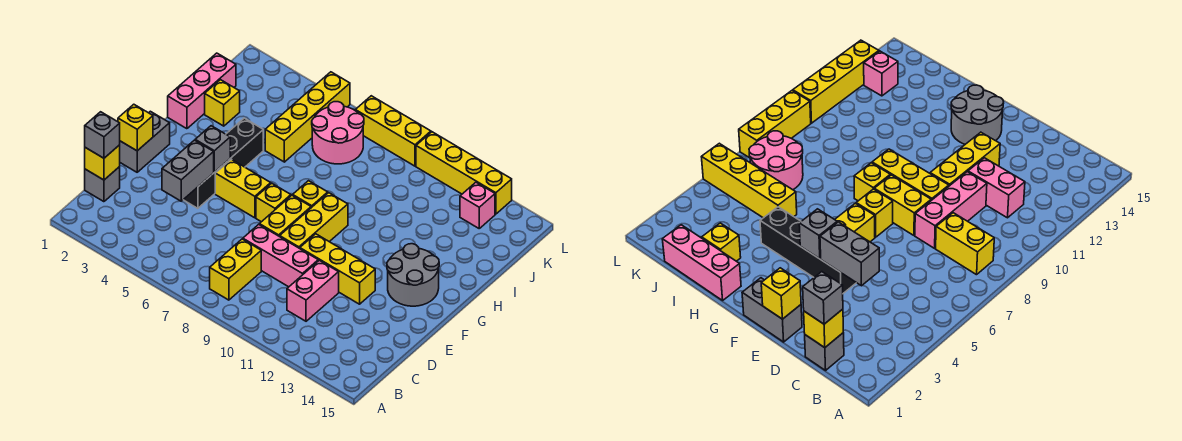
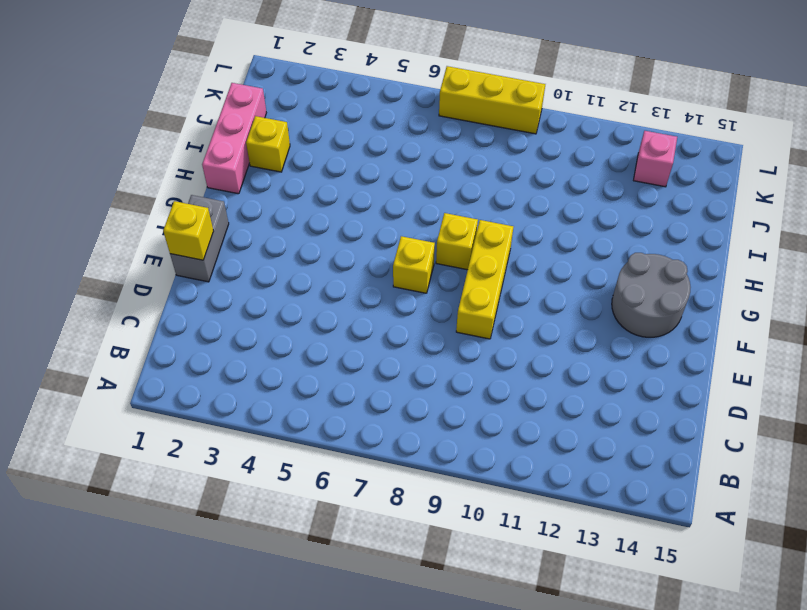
none -> yellow brick B8:C8 level 1
none -> grey brick C1 level 1
none -> pink brick C11:D11 level 1

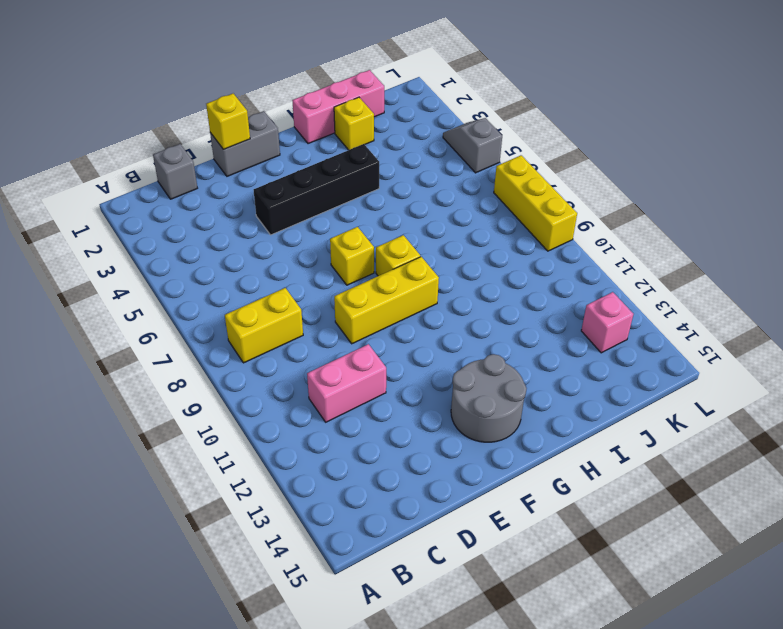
grey slope L4:L5 level 1 top 5 -> yellow brick I5:L5 level 1
none -> pink brick D8:D10 level 1
none -> yellow brick E8:F8 level 1
none -> yellow brick E10:E12 level 1

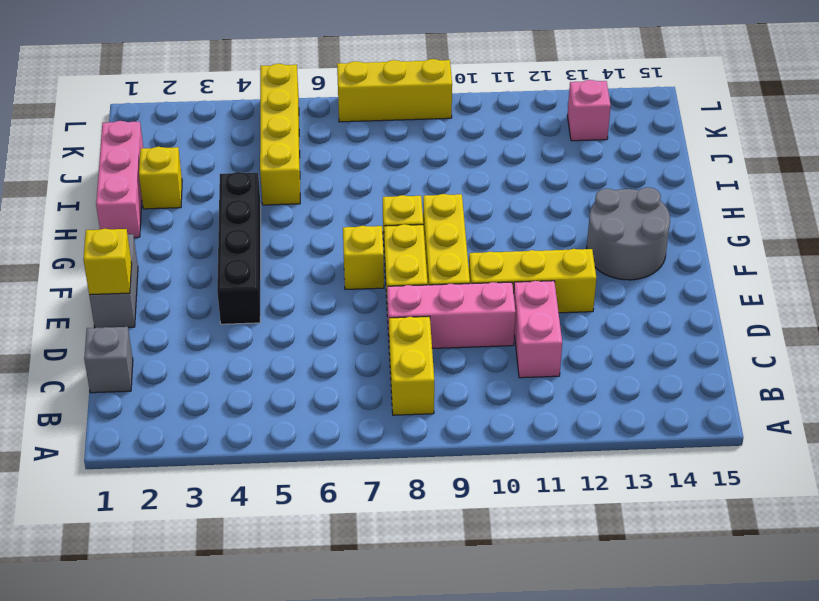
none -> yellow brick F5:F6 level 1
none -> pink round brick J6:K7 level 1
none -> yellow brick L10:L13 level 1

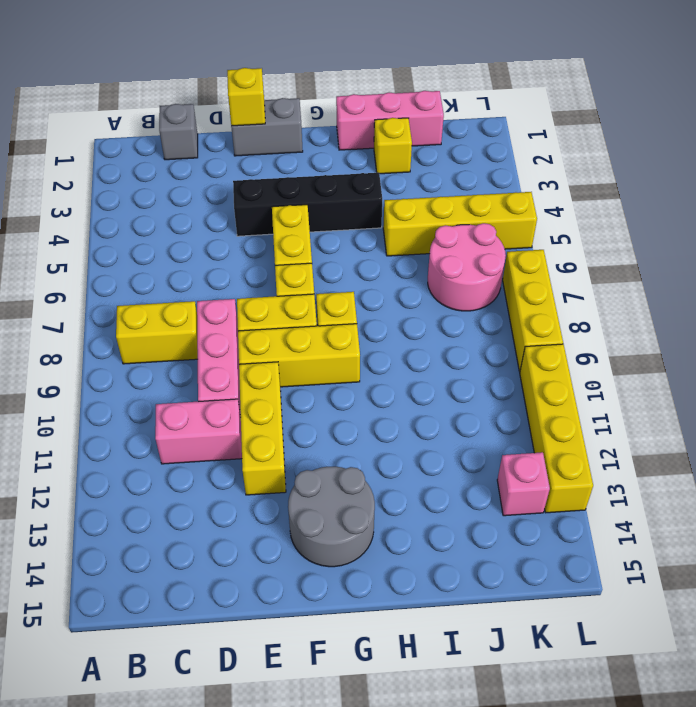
none -> yellow brick C1 level 2
none -> grey brick D4:E4 level 2
none -> grey brick F4 level 2

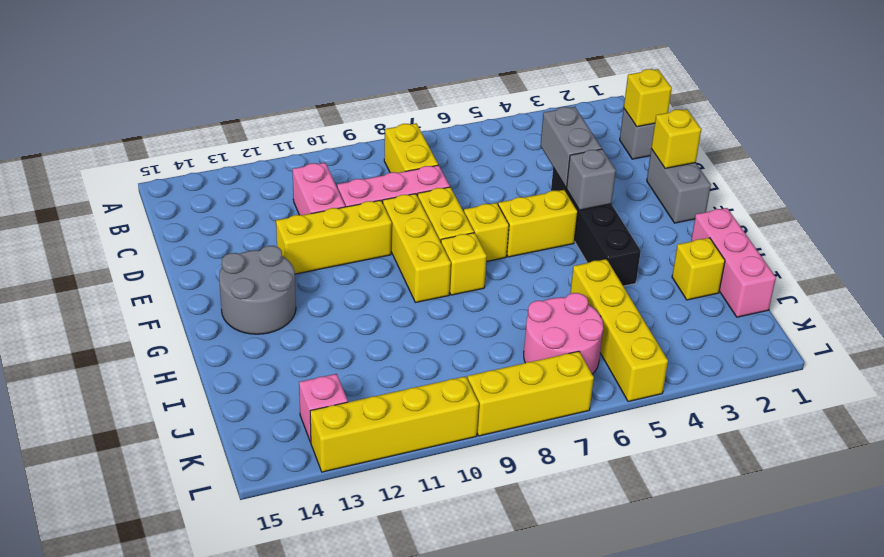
none -> grey brick C1 level 3

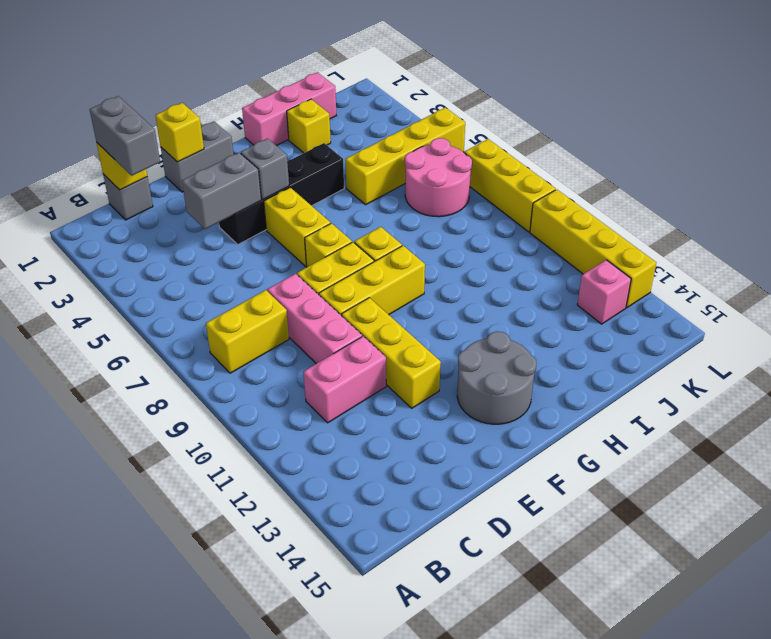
grey brick C1:C2 level 3 -> grey brick C1 level 3

